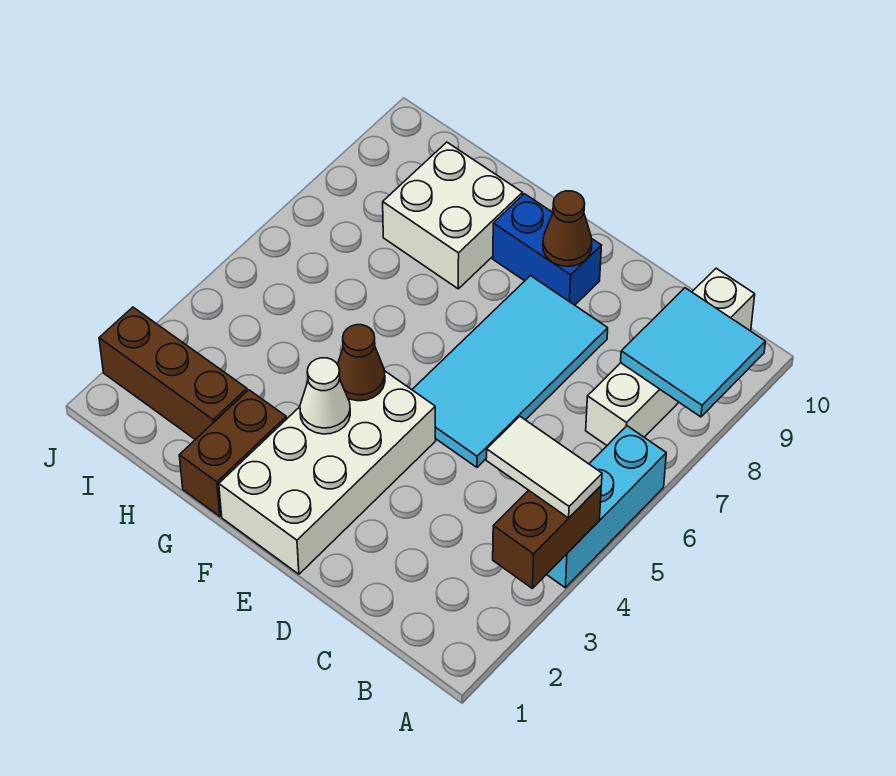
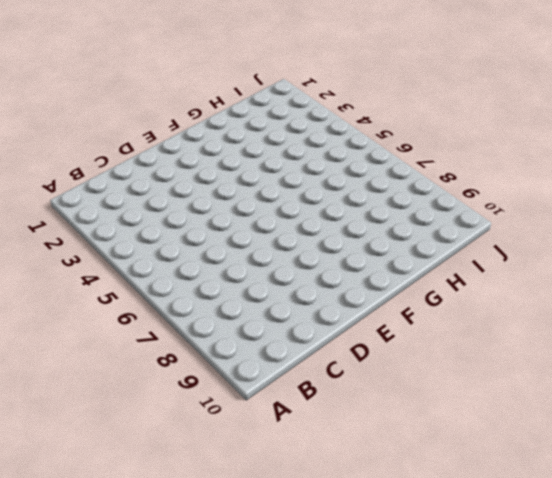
none -> cyan brick A4:A6 level 1
none -> white brick B7:B10 level 1
none -> cyan tile D5:E8 level 1

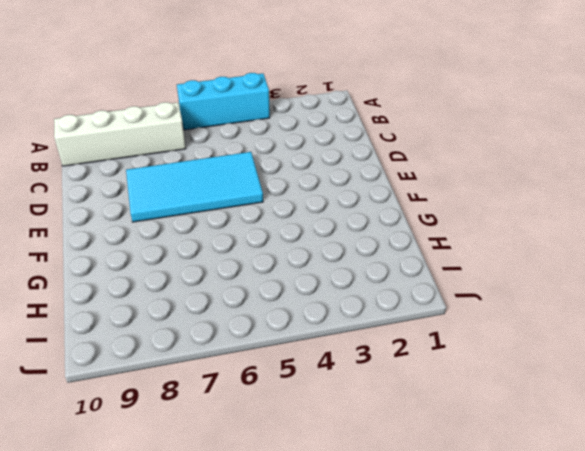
none -> white brick E1:F4 level 1
none -> blue brick E9:F9 level 1
none -> brown brick G1:G2 level 1

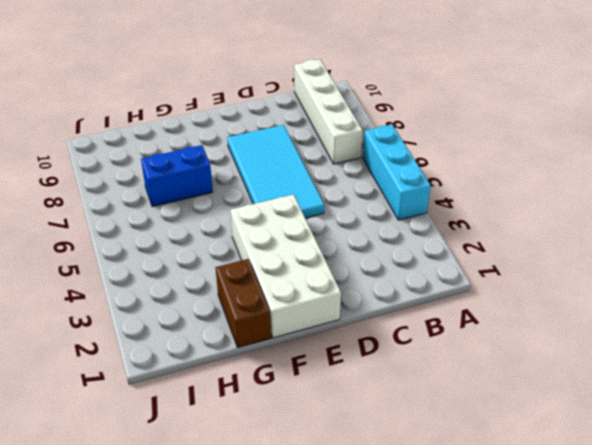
blue brick G7:H7 level 1 -> blue brick E9:F9 level 1
none -> white brick G8:H9 level 1
none -> brown brick H2:J2 level 1
none -> brown brick A3:A4 level 2

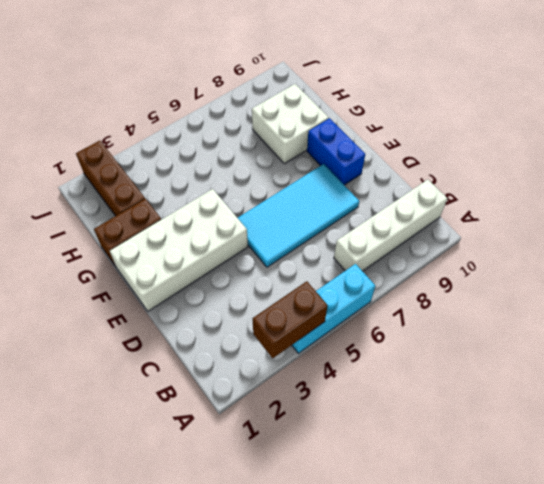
none -> cyan tile A8:B9 level 2
none -> brown cone E9 level 2
none -> white cone F3 level 2

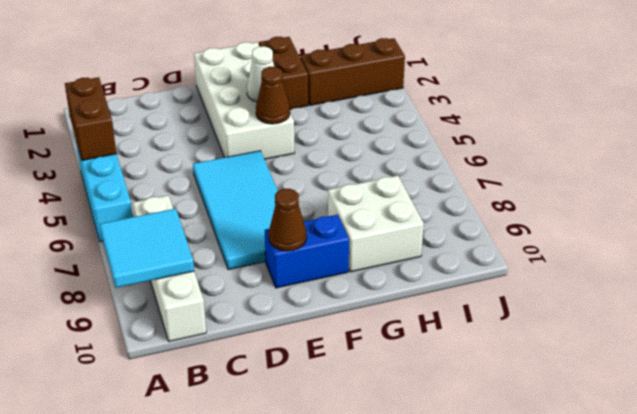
none -> white tile A4:B4 level 3

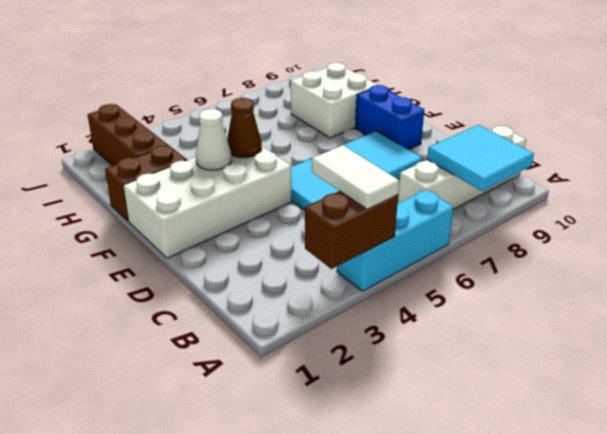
none -> brown cone E9 level 2

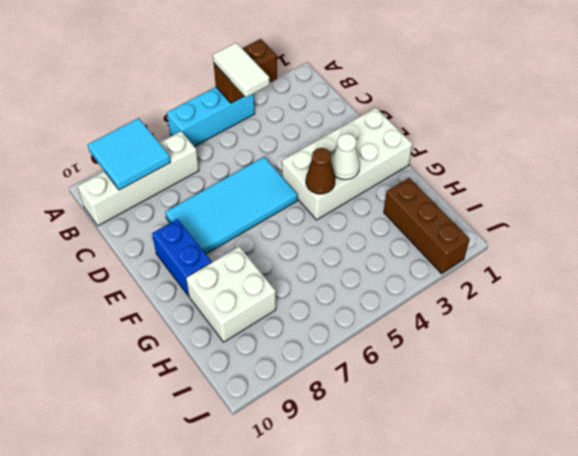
none -> brown brick G1:G2 level 1
none -> brown cone E9 level 2

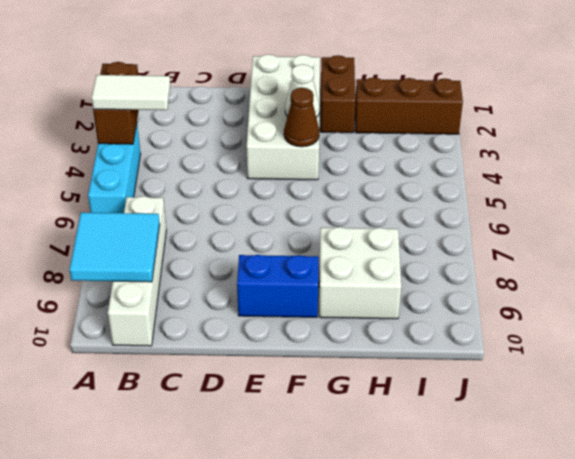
none -> cyan tile D5:E8 level 1
none -> brown cone E9 level 2

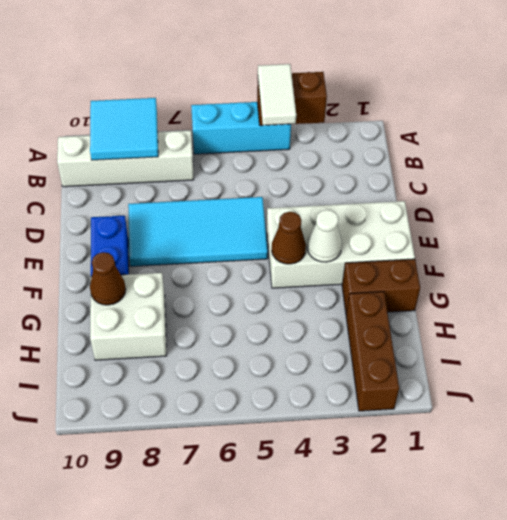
brown cone G9 level 2 -> brown cone E9 level 2

